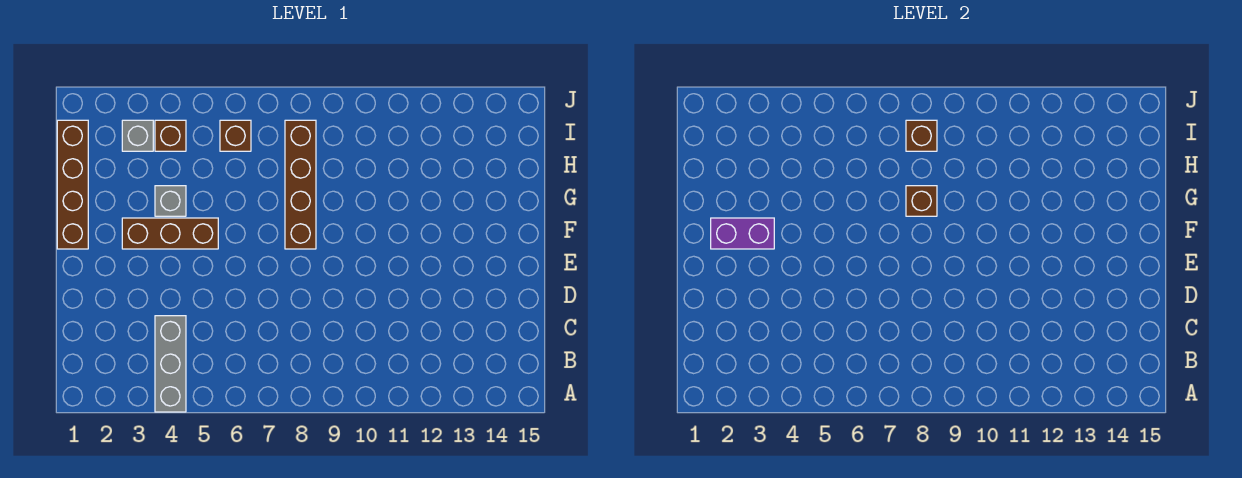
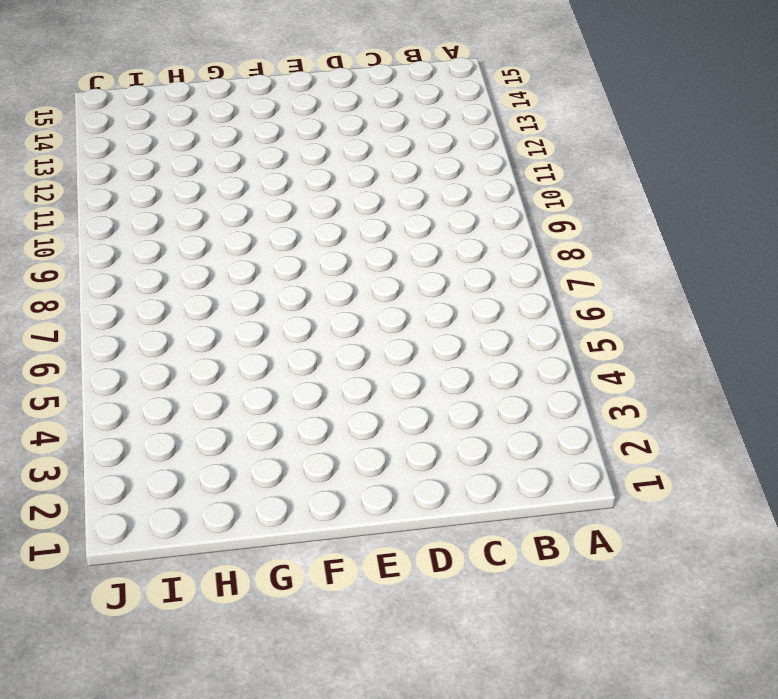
none -> grey brick A4:C4 level 1
none -> brown brick F1:I1 level 1

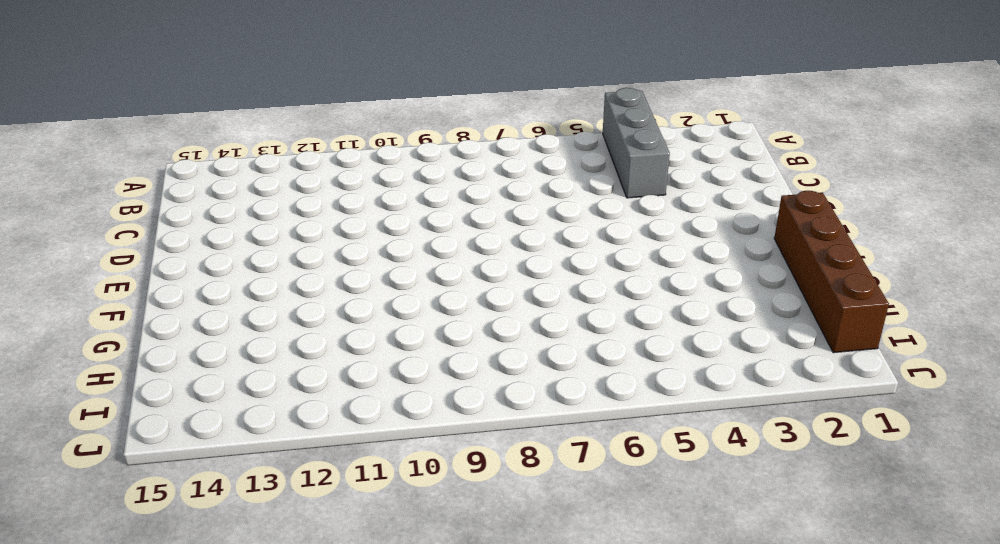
none -> brown brick F3:F5 level 1
none -> brown brick F8:I8 level 1

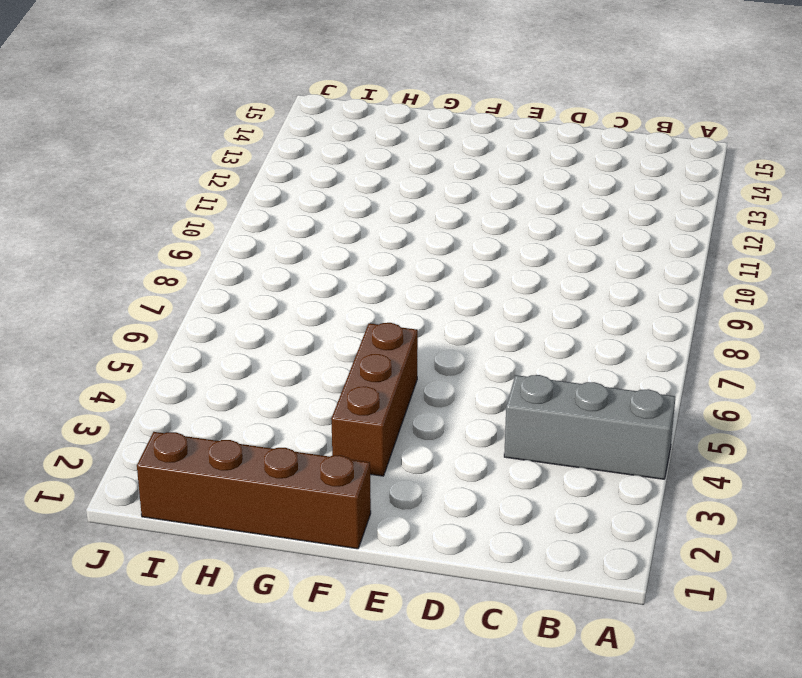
none -> brown brick F8:I8 level 1
none -> grey brick G4 level 1

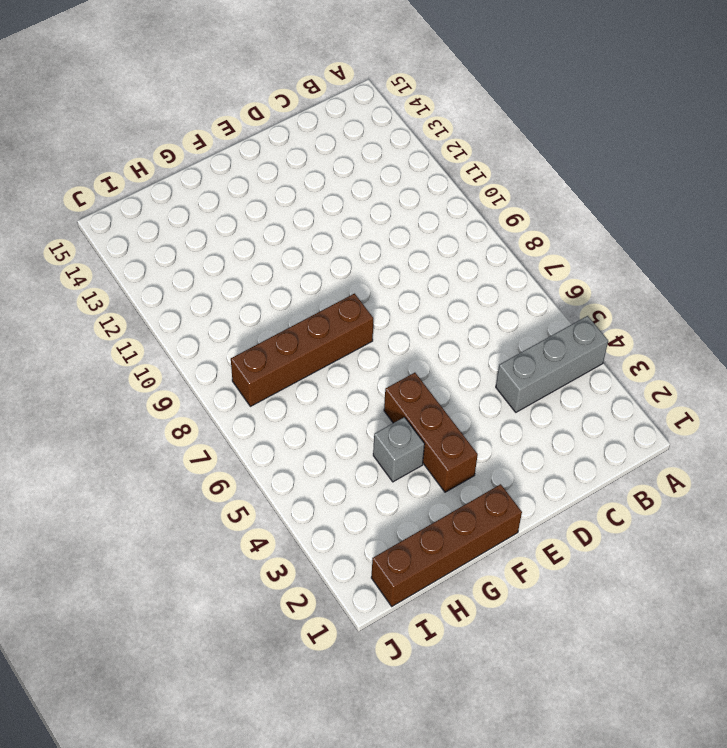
none -> grey brick I3 level 1
none -> brown brick I4 level 1

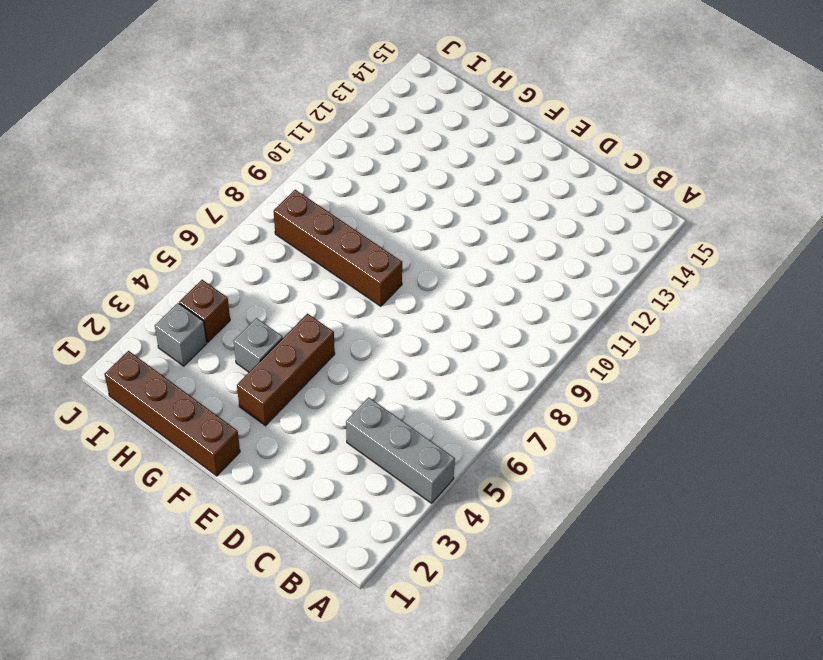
none -> brown brick I6 level 1
none -> purple brick F2:F3 level 2

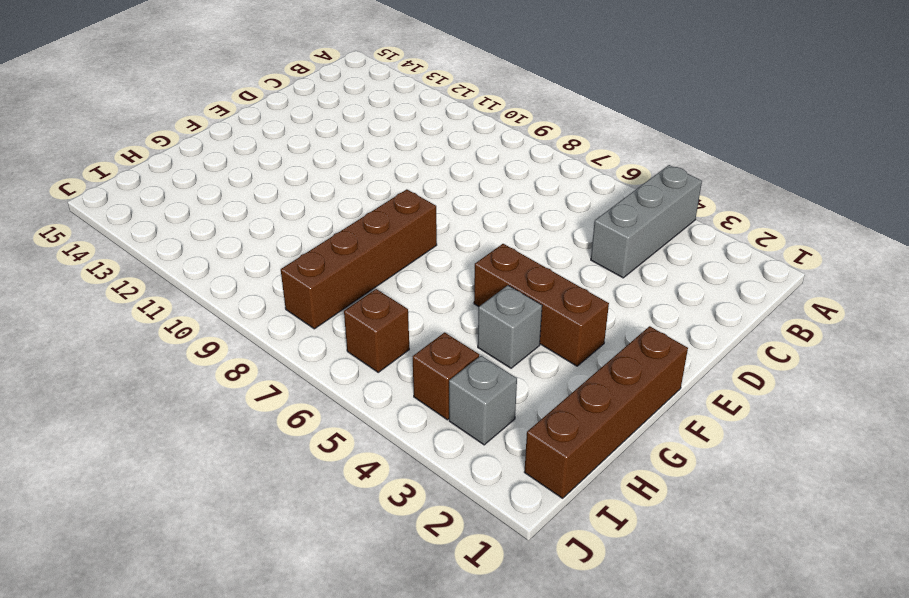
none -> purple brick F2:F3 level 2
none -> brown brick G8 level 2

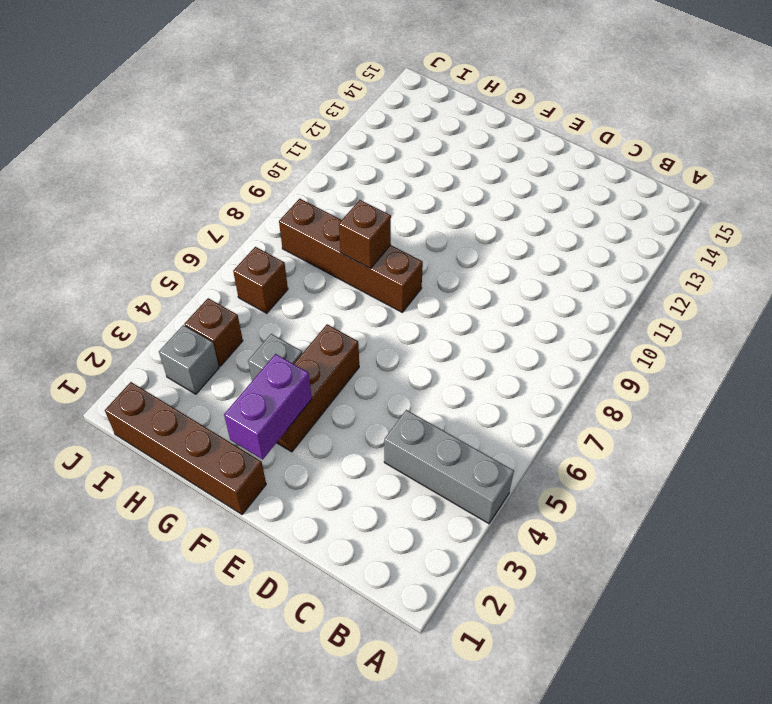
none -> brown brick I8 level 2

